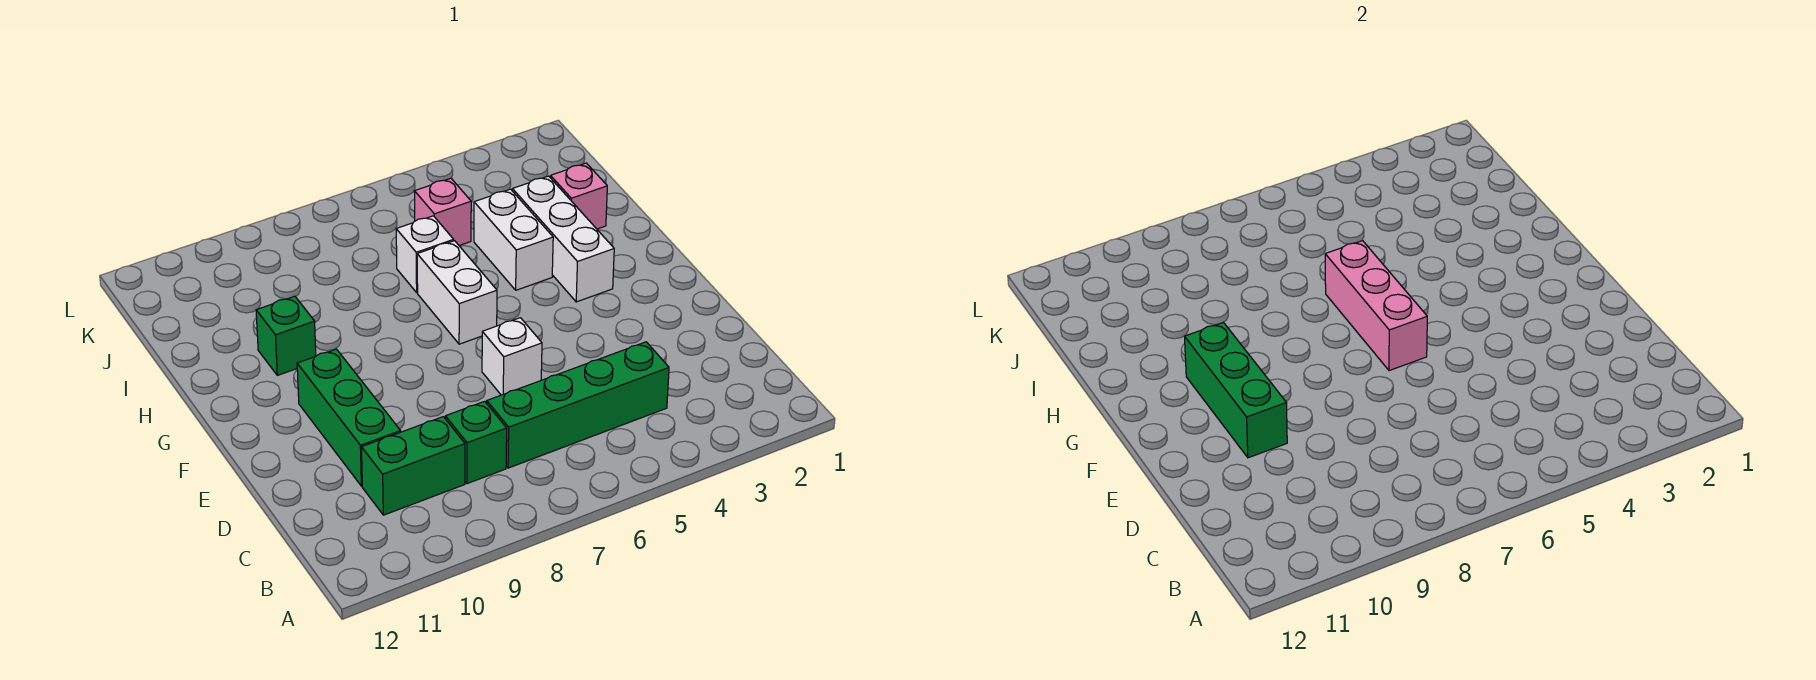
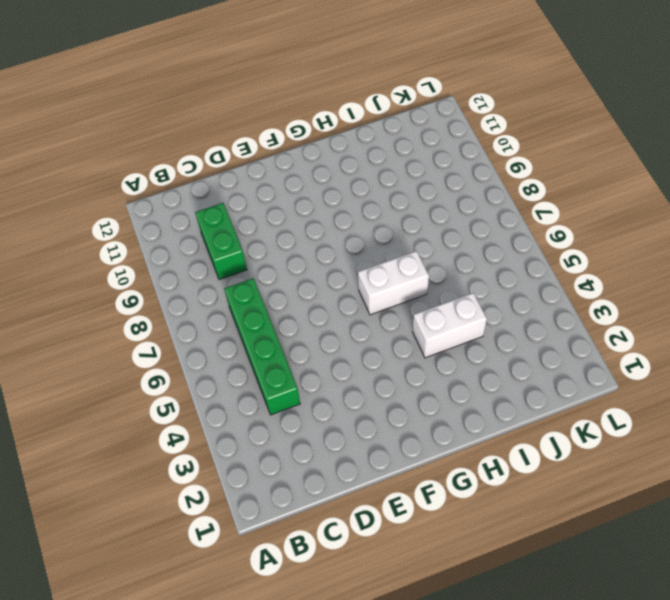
none -> green brick C8 level 1
none -> green brick D10:F10 level 1
none -> white brick E6 level 1

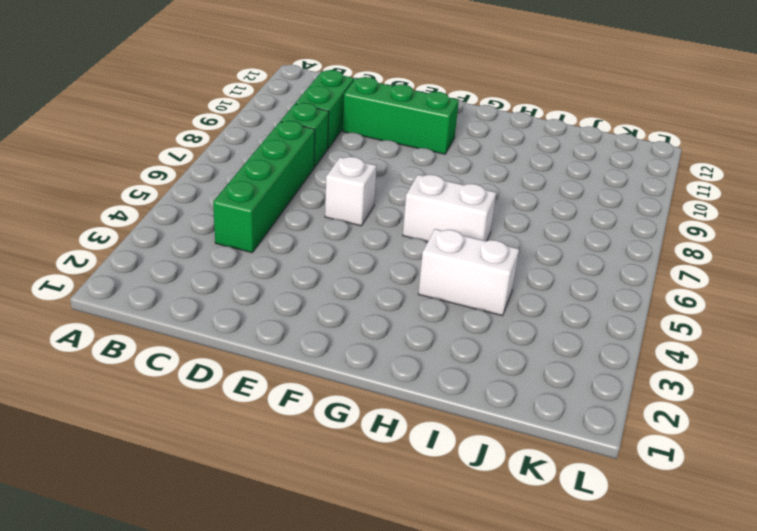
none -> white brick G3:I3 level 1
none -> green brick H10 level 1
none -> pink brick I2 level 1

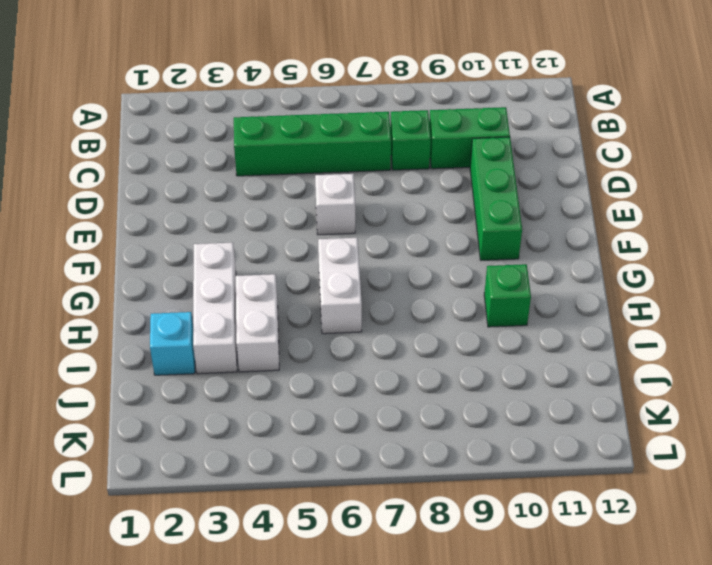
cyan brick I2 level 1 -> pink brick I2 level 1
none -> white brick I6 level 1
none -> pink brick J5 level 1
none -> green brick E10:G10 level 2

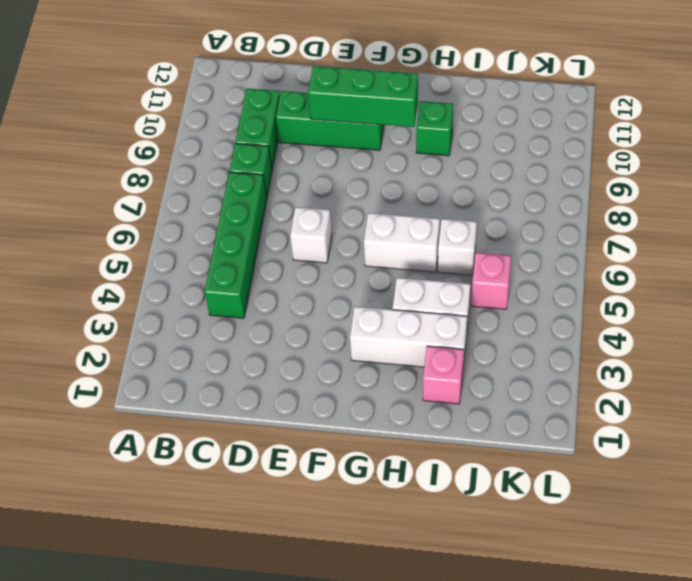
none -> pink brick F6:H6 level 2

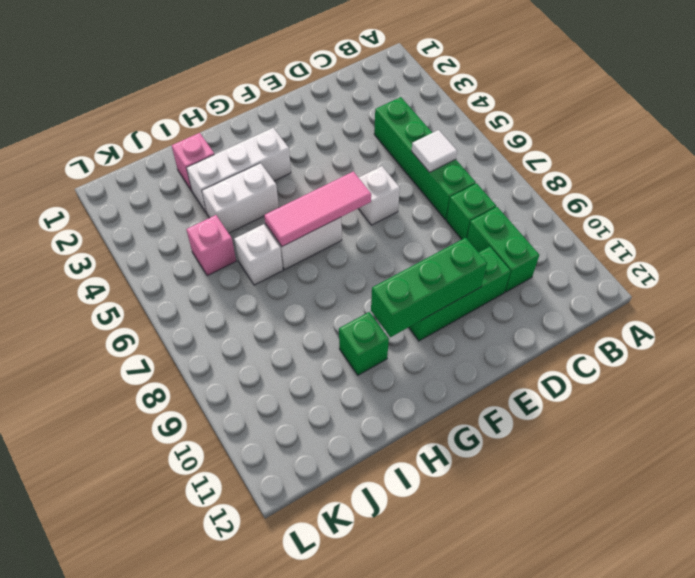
white tile C6 level 2 -> none
pink tile F6:H6 level 2 -> pink brick F6:H6 level 2

